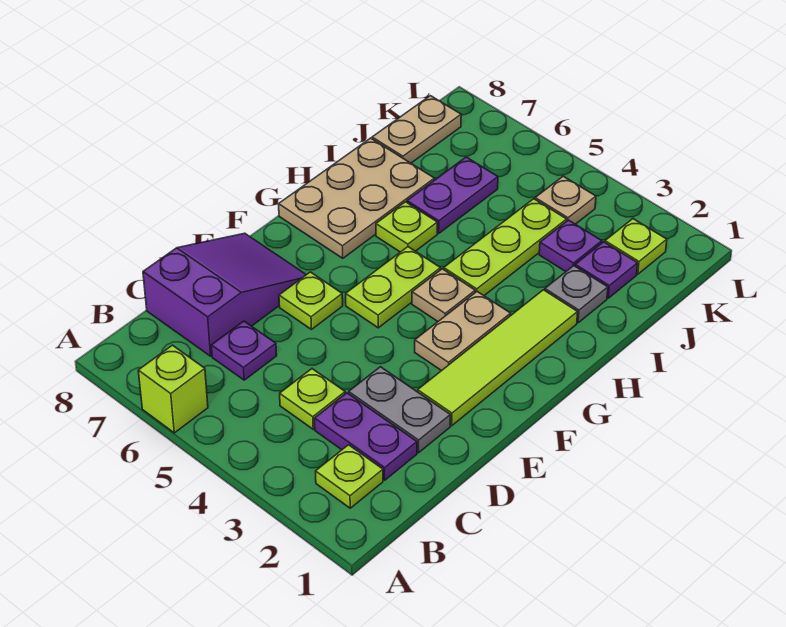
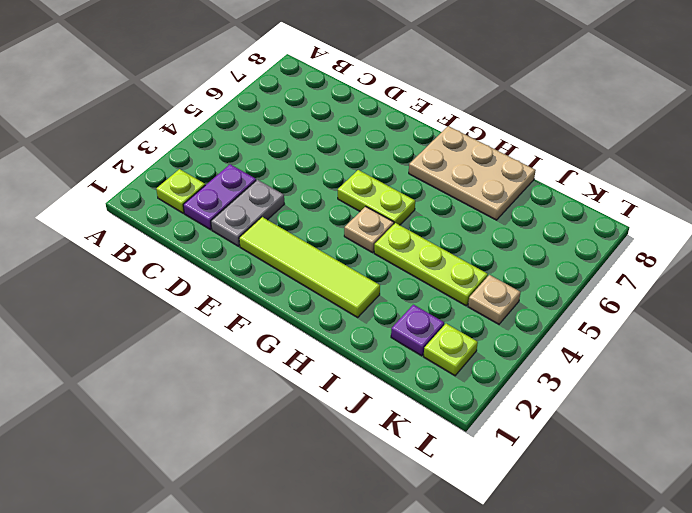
none -> lime brick A6 level 1
none -> lime plate C4 level 1
none -> purple plate C6 level 1

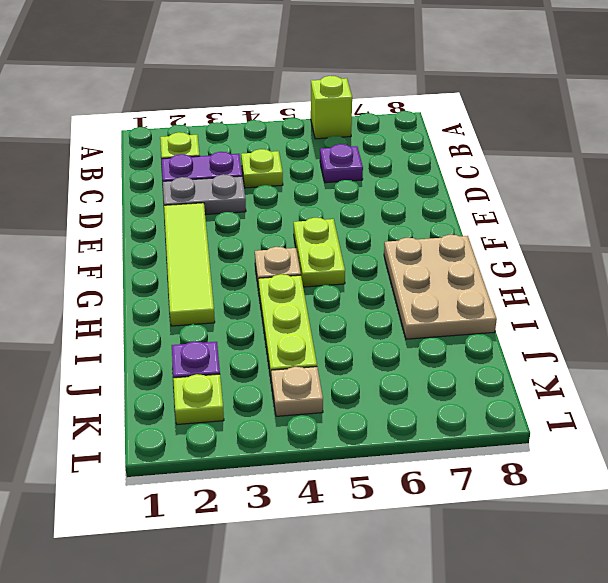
none -> purple slope C7:E8 level 1 top C
none -> lime plate E6 level 1
none -> tan plate F3:G3 level 1

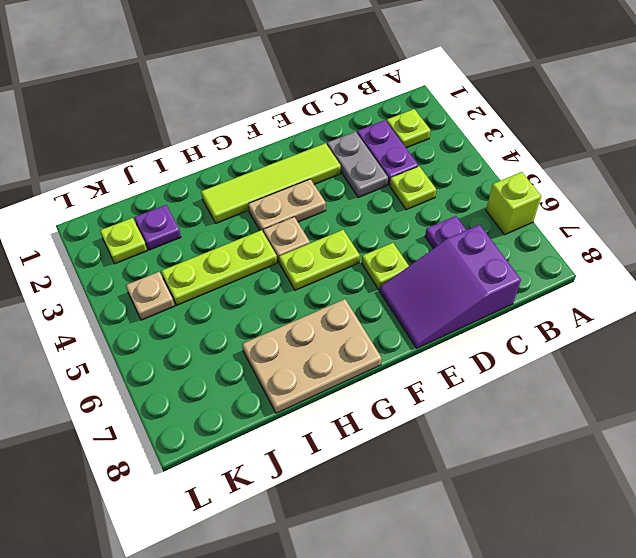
none -> lime plate H6 level 1
none -> grey plate I2 level 1
none -> purple plate I6:J6 level 1

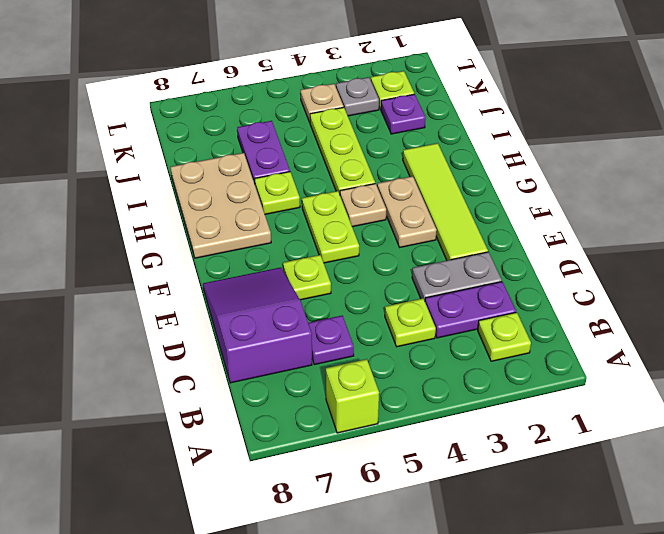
grey plate K3 level 1 -> grey plate I2 level 1
none -> purple plate J3 level 1
none -> tan plate J8:K8 level 1

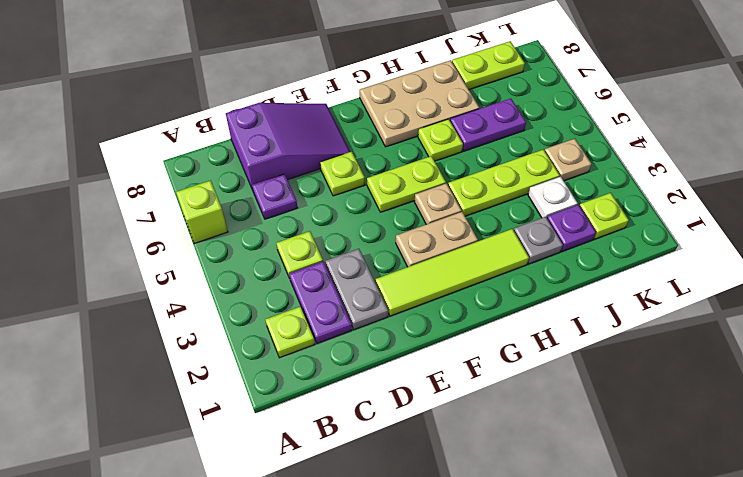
white plate J3 level 1 -> purple plate J3 level 1
lime plate J8:K8 level 1 -> tan plate J8:K8 level 1

